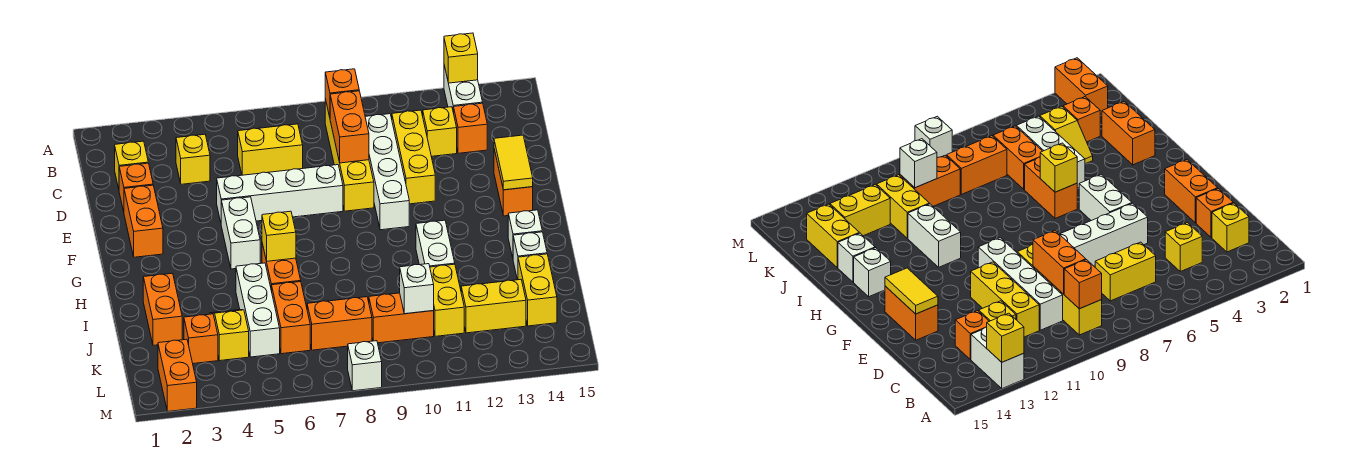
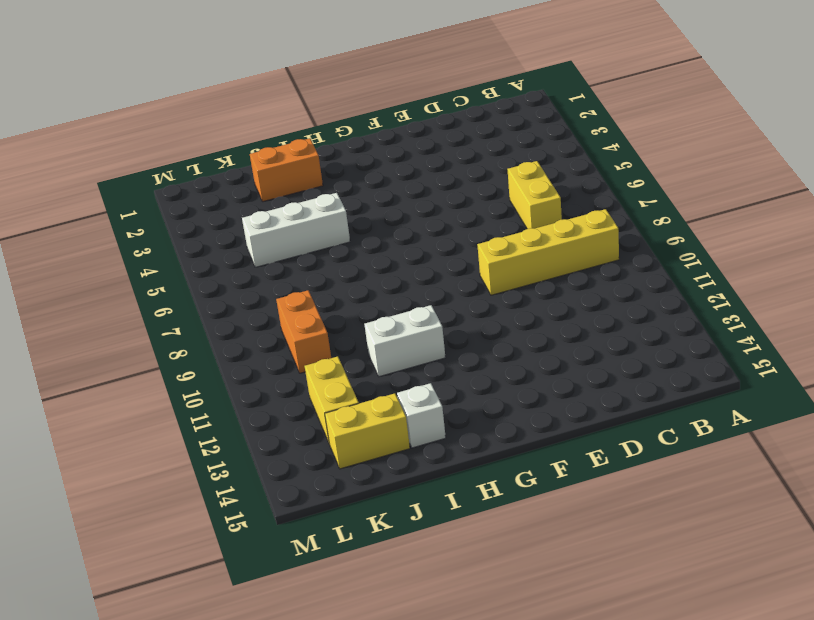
none -> white brick A13:B13 level 1
none -> yellow brick C2 level 1
none -> yellow brick C4 level 1
none -> white brick C10:F10 level 1

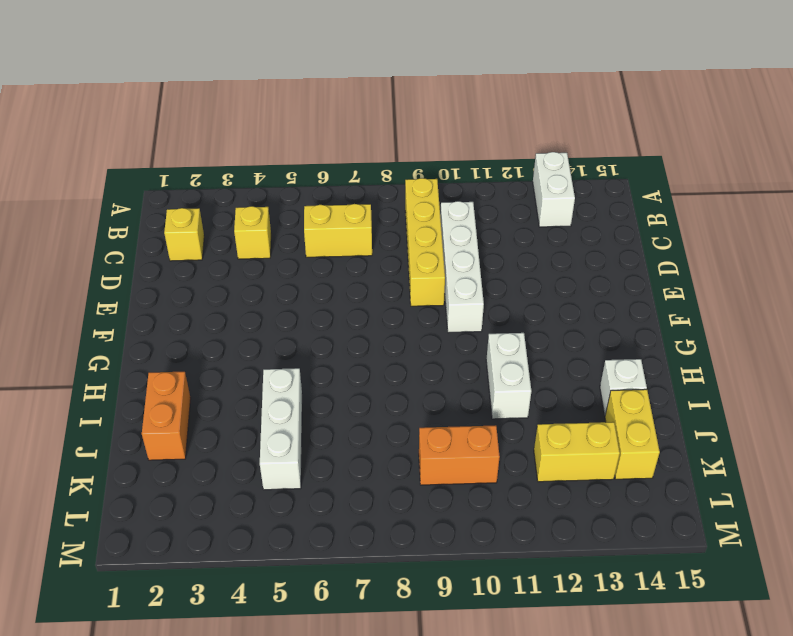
none -> yellow brick C11:E11 level 1
none -> yellow brick C12 level 1
none -> orange brick C13 level 1
none -> orange brick D2 level 1

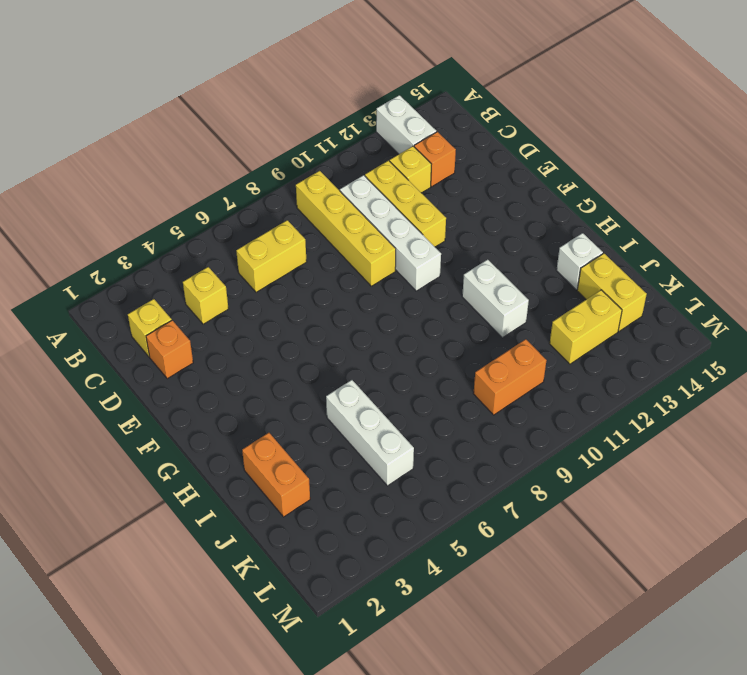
none -> orange brick E2:F2 level 1
none -> white brick E5:E8 level 1
none -> orange brick E14:F14 level 1
none -> white brick F5:G5 level 1

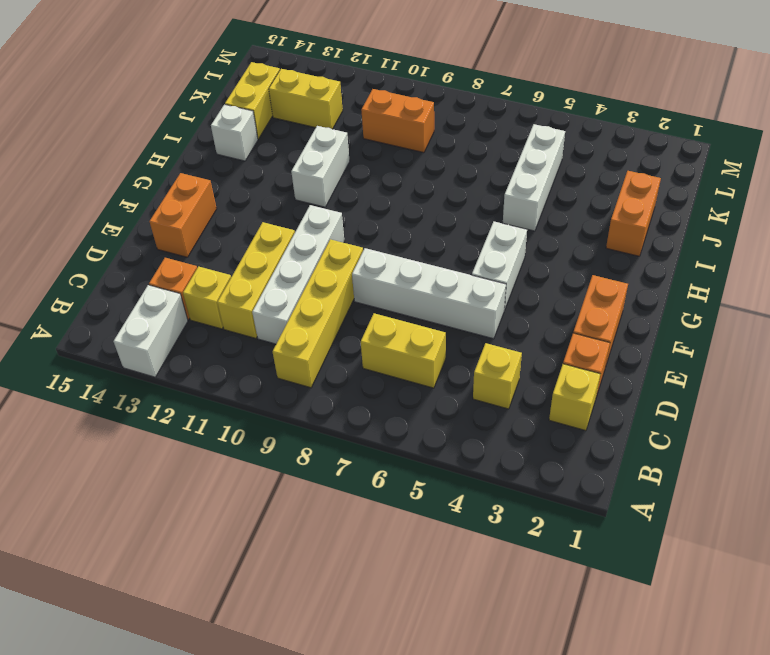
none -> orange brick H6:I6 level 1
none -> white brick H14 level 1
none -> yellow slope J4:K4 level 1 top K
none -> orange brick J6:K6 level 1

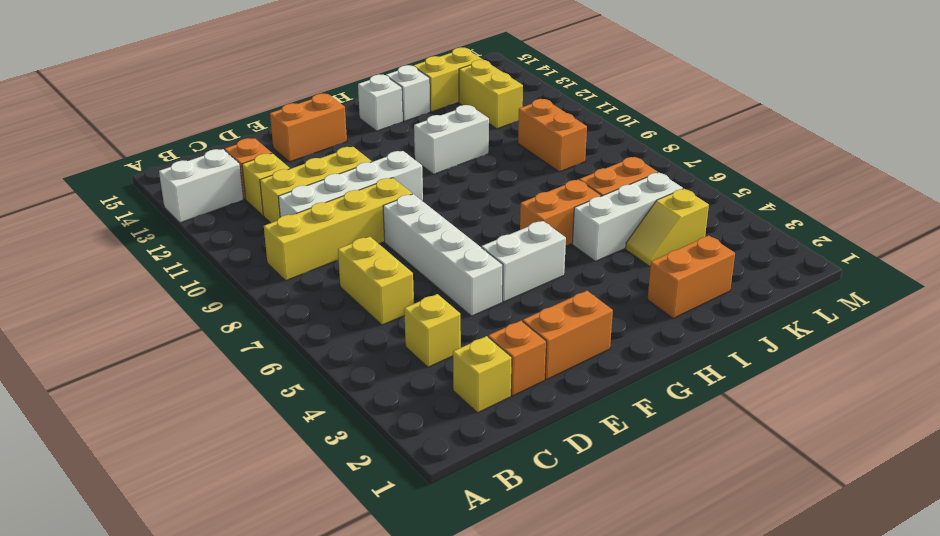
none -> yellow brick J11:K11 level 1
none -> orange brick K3 level 1
none -> orange brick K7:K8 level 1
none -> orange brick L2:M2 level 1

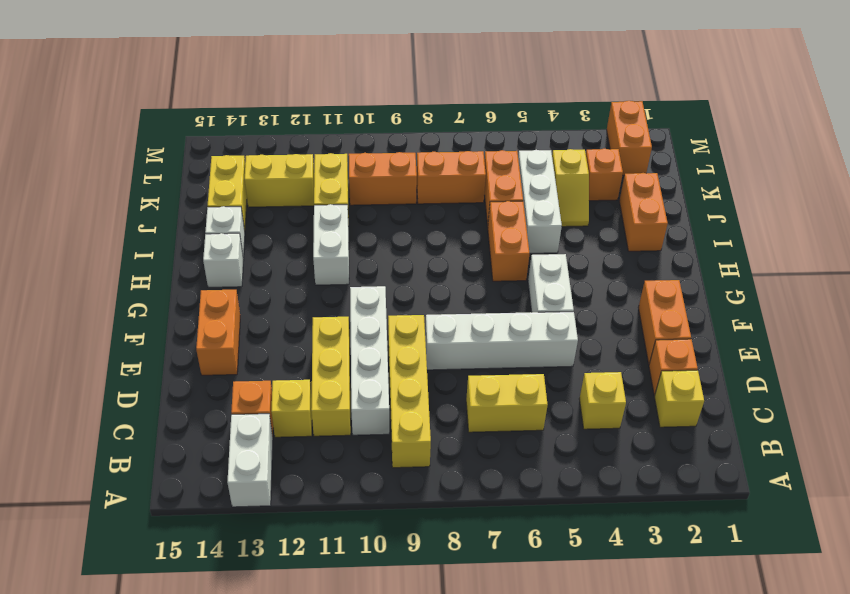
none -> white brick M8 level 1
none -> yellow brick A13 level 2
none -> orange brick B9 level 2
none -> orange brick C9:D9 level 2

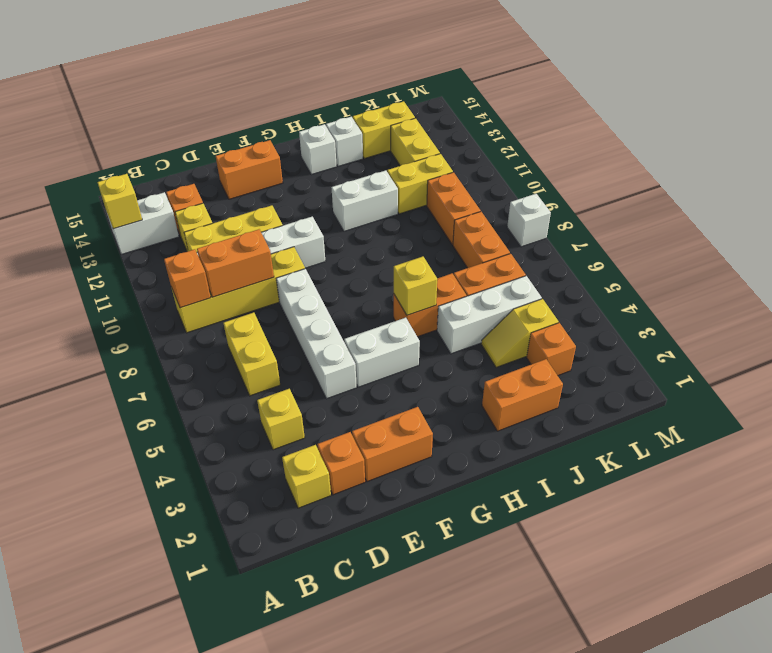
none -> orange brick L2:M2 level 1
none -> yellow tile E14:F14 level 2
none -> white brick K10 level 2

